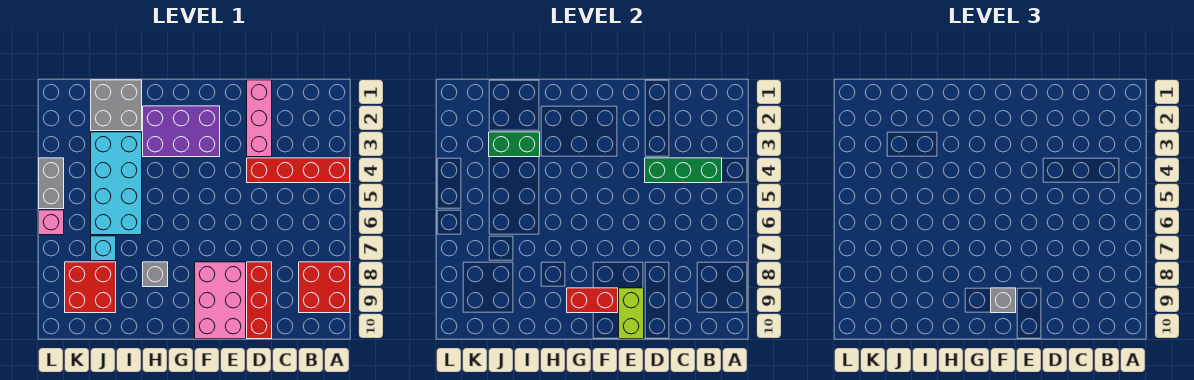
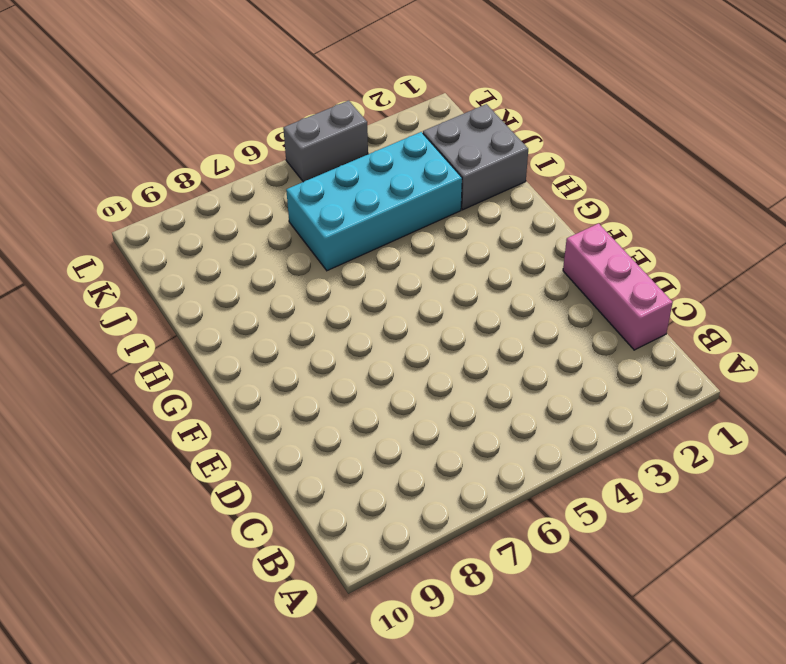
pink brick C1:E1 level 1 -> pink brick D1:D3 level 1
none -> red brick A4:D4 level 1
none -> red brick A8:B9 level 1
none -> red brick D8:D10 level 1

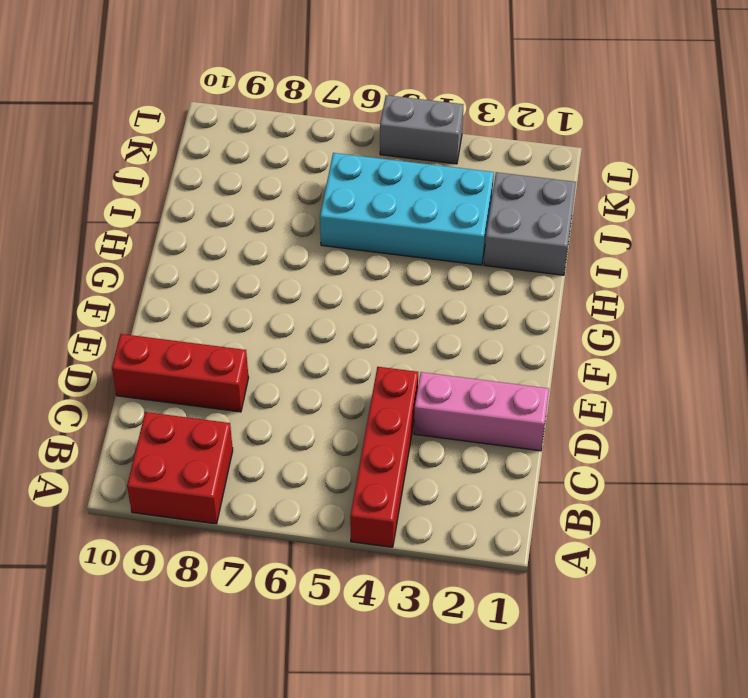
none -> pink brick E8:F10 level 1
none -> purple brick F2:H3 level 1
none -> grey brick H8 level 1

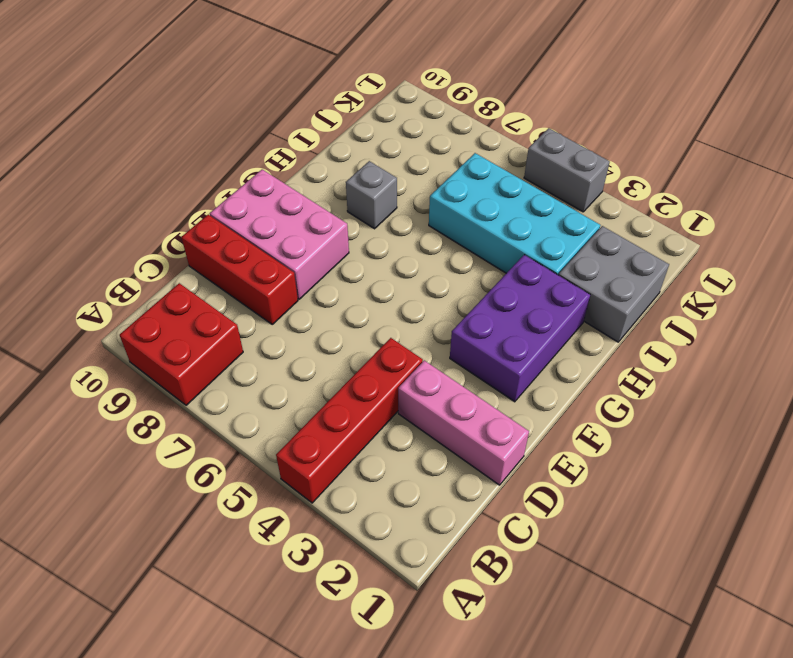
none -> cyan brick J7 level 1
none -> red brick J8:K9 level 1
none -> pink brick L6 level 1

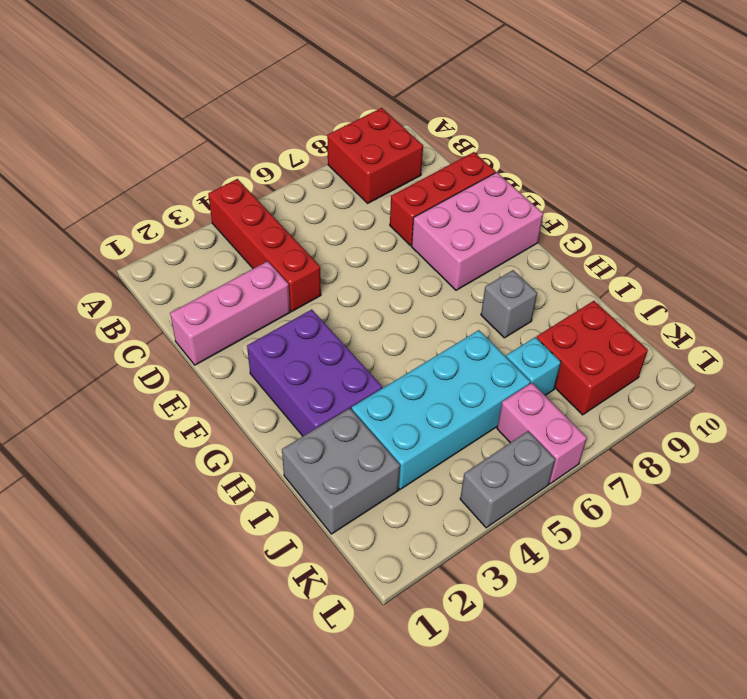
pink brick K6:L6 level 1 -> pink brick L6 level 1
none -> green brick B4:D4 level 2
none -> lime brick E9:E10 level 2
none -> red brick F9:G9 level 2

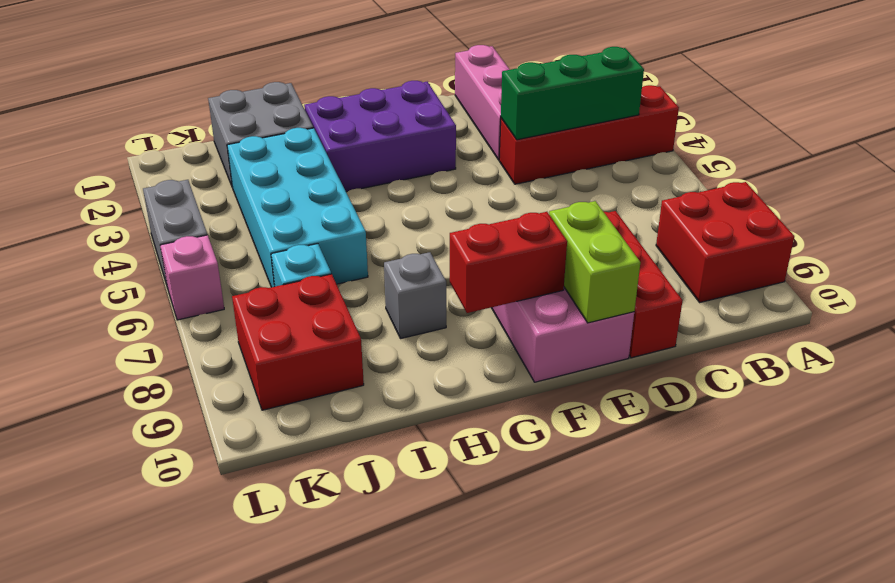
none -> green brick I3:J3 level 2
none -> grey brick F9 level 3

